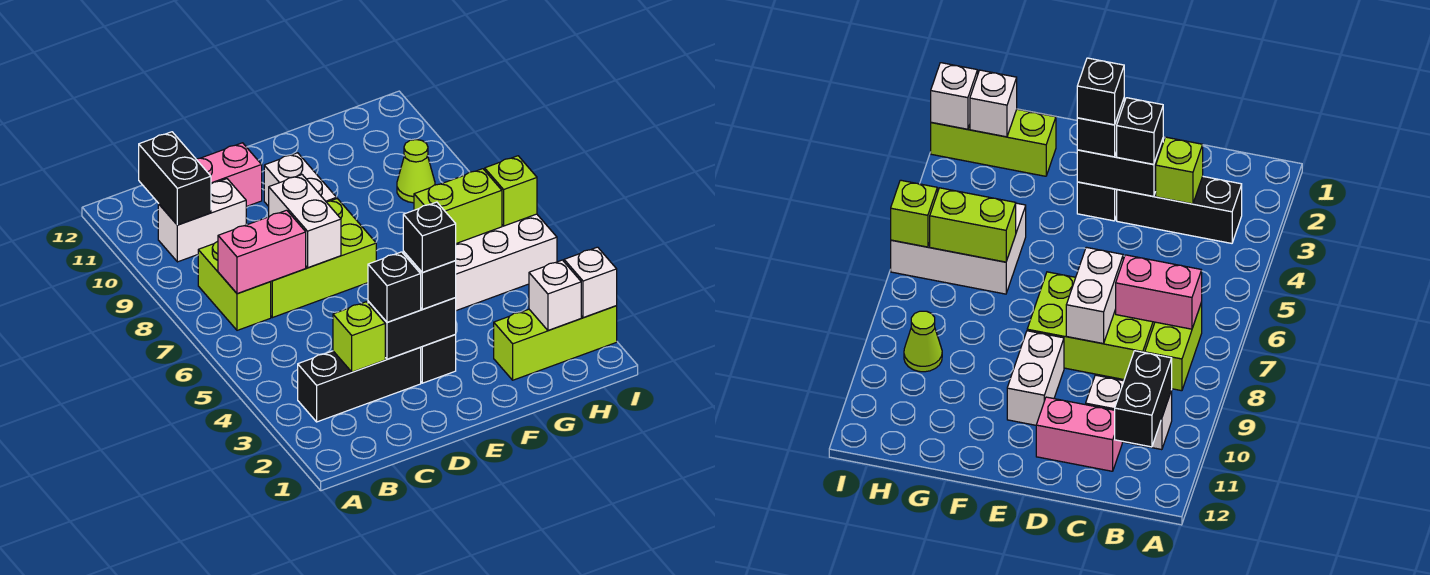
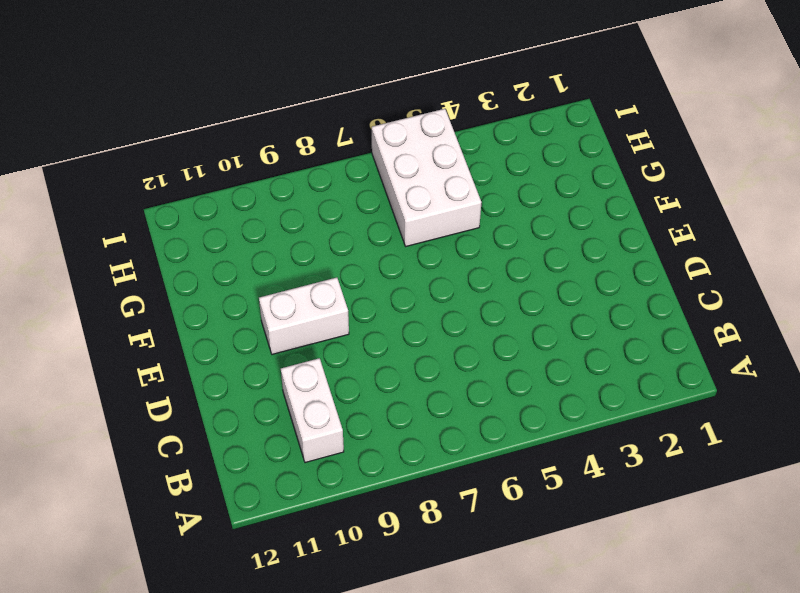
none -> black brick B3:D3 level 1
none -> lime brick B7:B8 level 1
none -> lime brick C7:E8 level 1

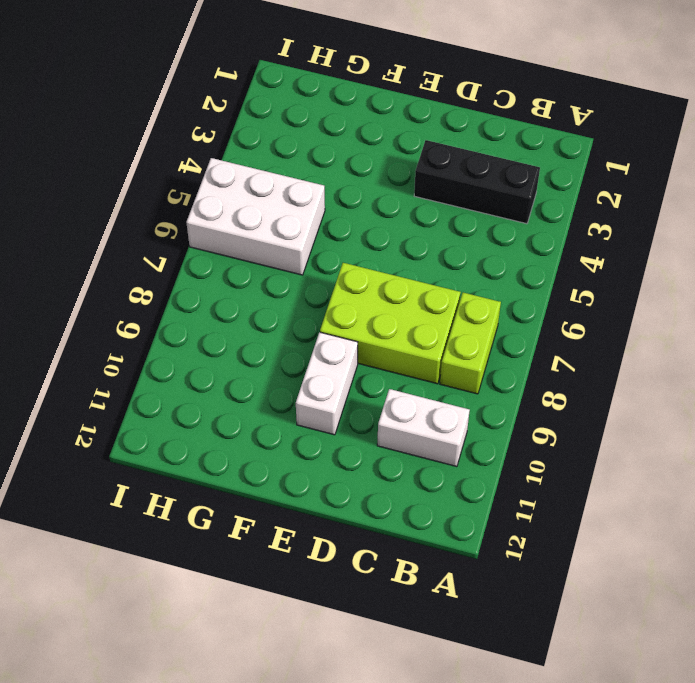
none -> pink brick C11:D11 level 1
none -> black brick E3 level 1
none -> lime brick G2:I2 level 1

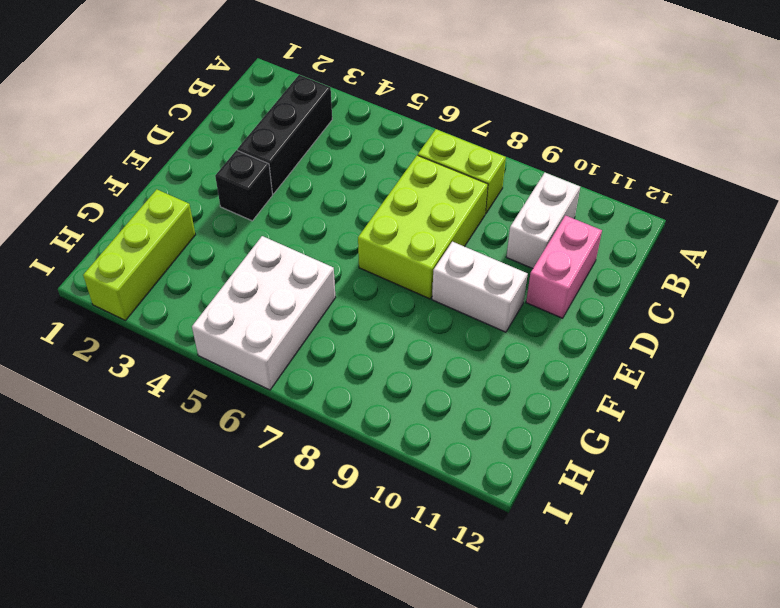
none -> lime cone H9 level 1
none -> pink brick B7:C7 level 2
none -> black brick B10:B11 level 2

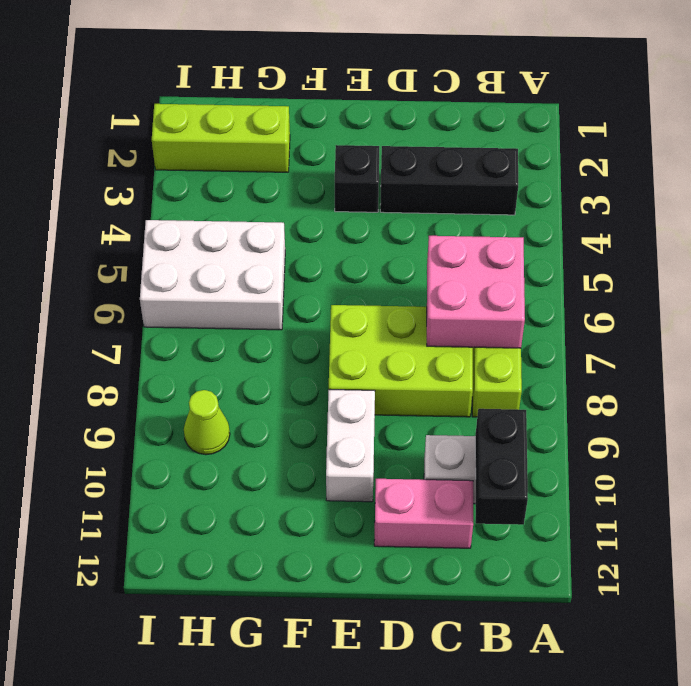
pink brick B6:C7 level 2 -> pink brick B7:C7 level 2
none -> lime brick C3 level 2
none -> black brick D3:E3 level 2
none -> white brick D7:D8 level 2

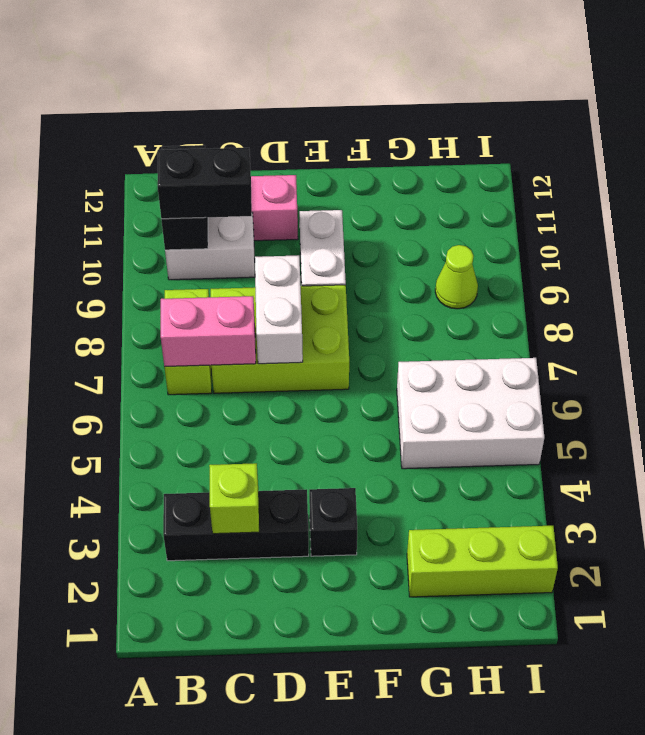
black brick B10:C10 level 3 -> black brick D3:E3 level 2
none -> lime brick G6:H6 level 2
none -> white brick H2 level 2
none -> white brick I2 level 2

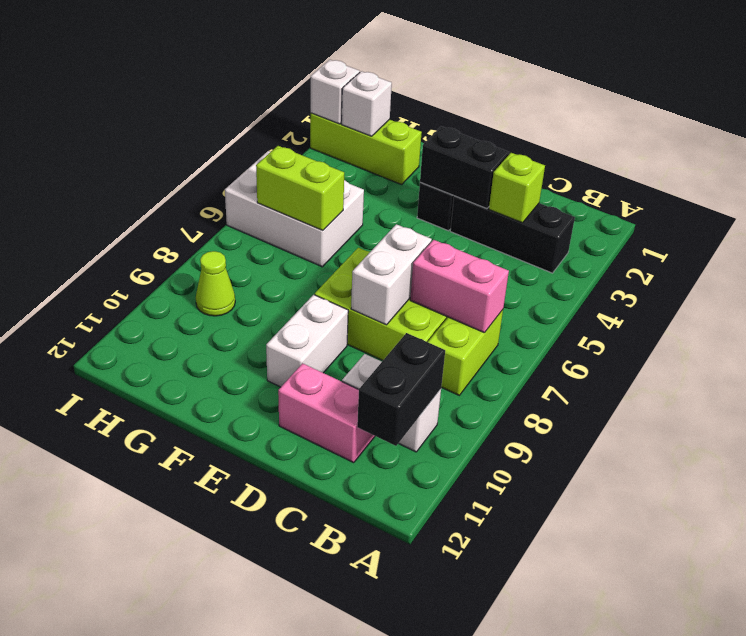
none -> lime brick I6 level 2
none -> black brick D3 level 3
none -> black brick E3 level 3

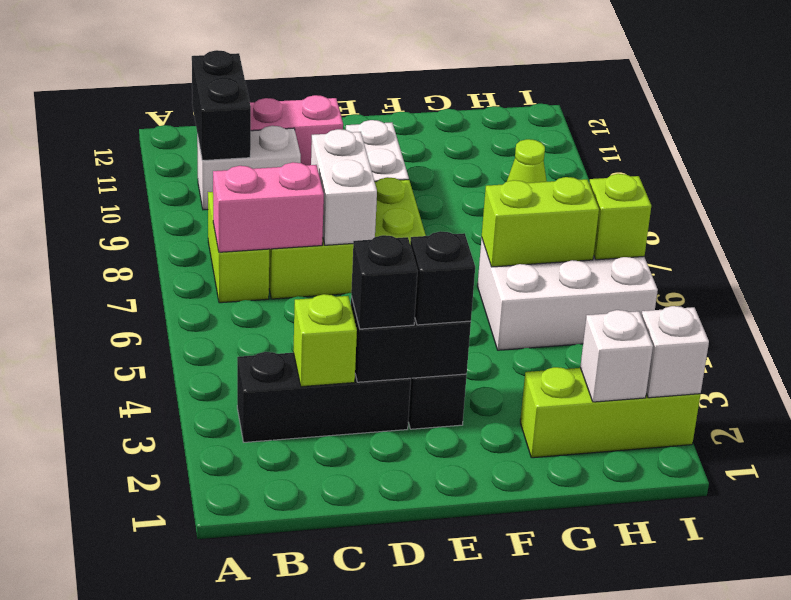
none -> black brick E3 level 4

